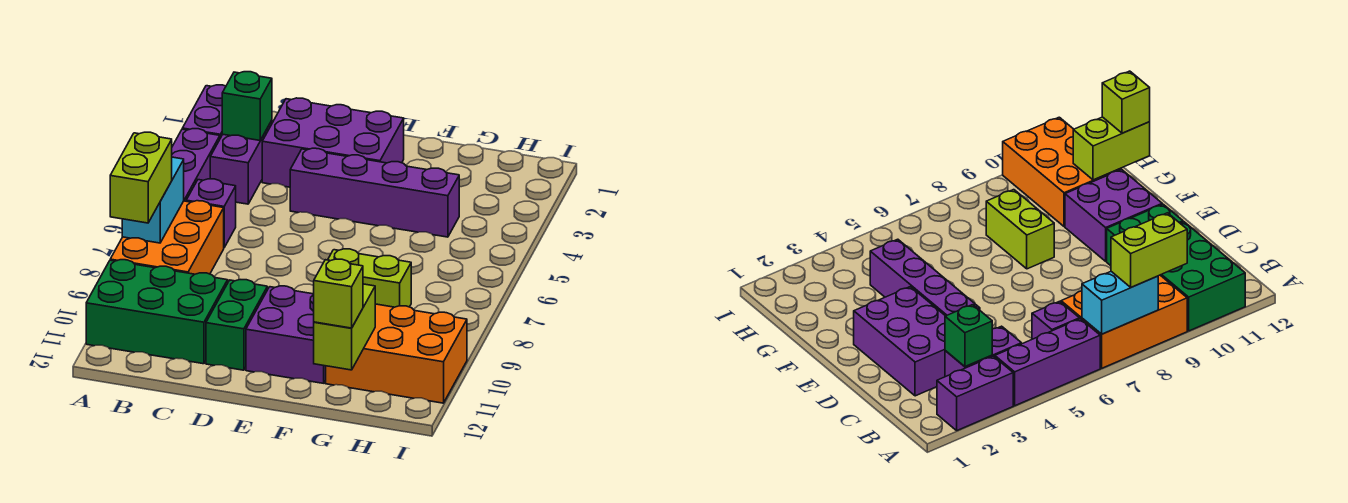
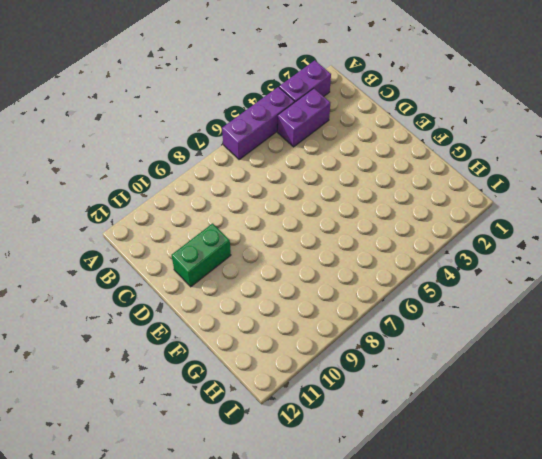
none -> orange brick A7:B9 level 1
none -> green brick A10:C11 level 1
none -> purple brick B6 level 1

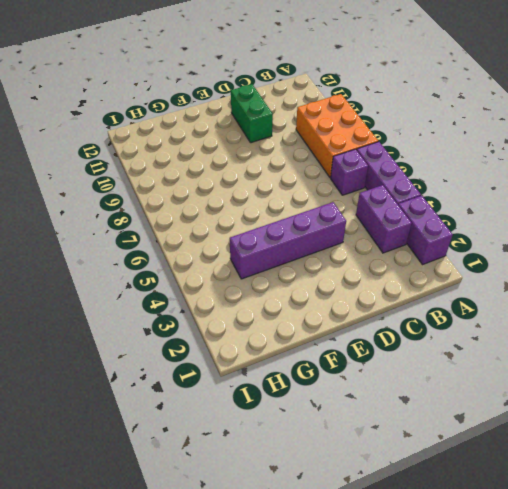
none -> green brick A10:C11 level 1
none -> purple brick C2:E3 level 1
none -> purple brick E10:F11 level 1

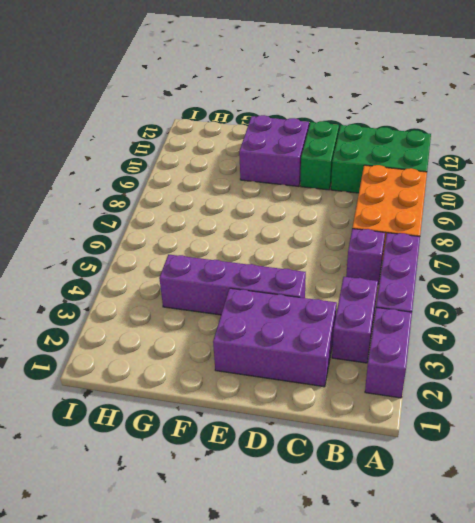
none -> lime brick F8:G8 level 1
none -> orange brick G10:I11 level 1
none -> cyan brick A7:A8 level 2

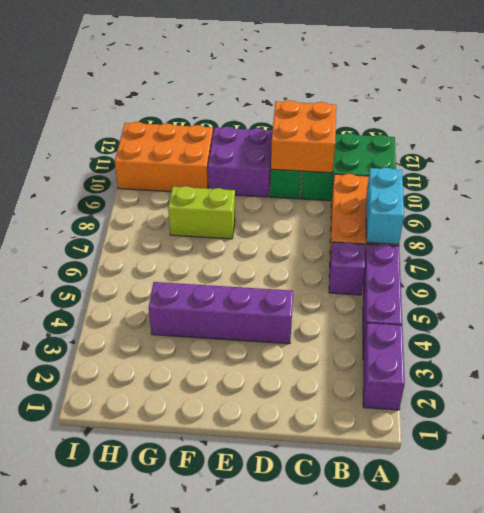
orange brick C10:D11 level 2 -> none
none -> purple brick B3:B4 level 1
none -> purple brick C2:E3 level 1
none -> green brick B3 level 2

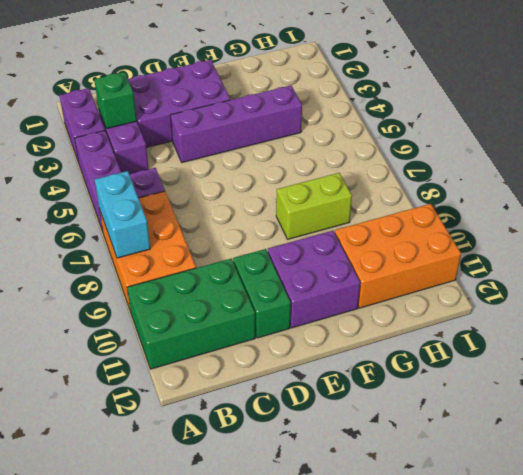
none -> lime brick G11:G12 level 2
none -> lime brick A8:A9 level 3
none -> lime brick G12 level 3

